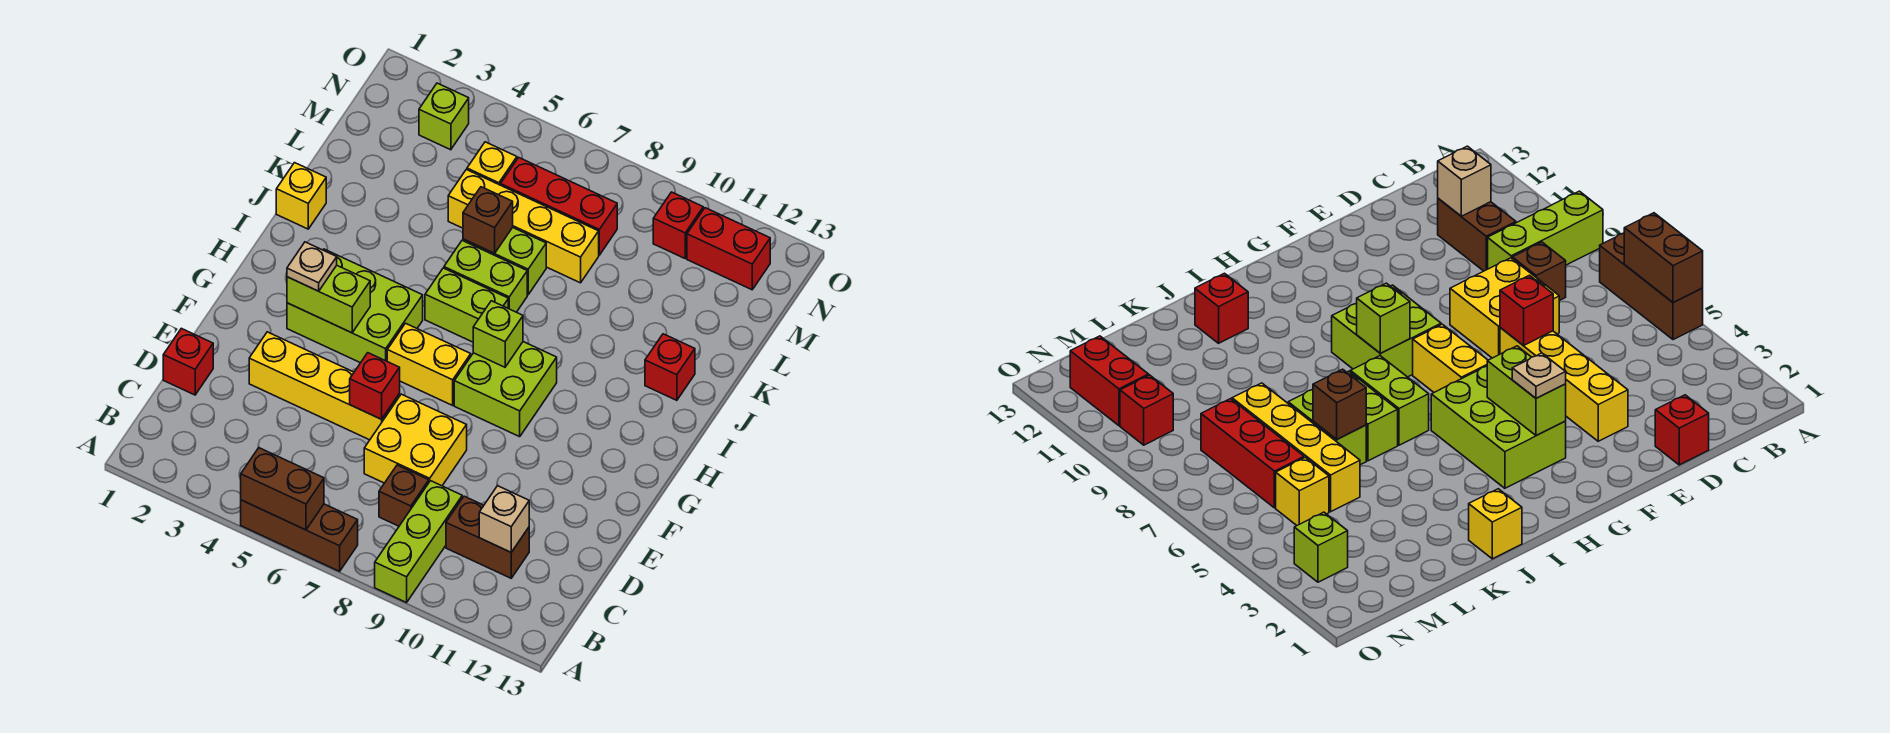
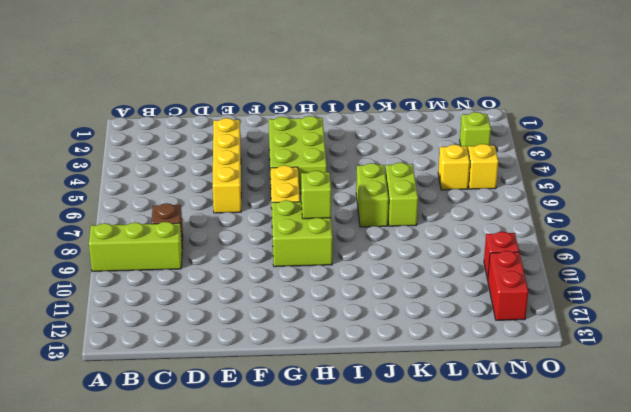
yellow brick N5 level 1 -> yellow brick J1 level 1
none -> brown brick A5:A7 level 1
none -> brown brick C10:C11 level 1
none -> red brick D1 level 1

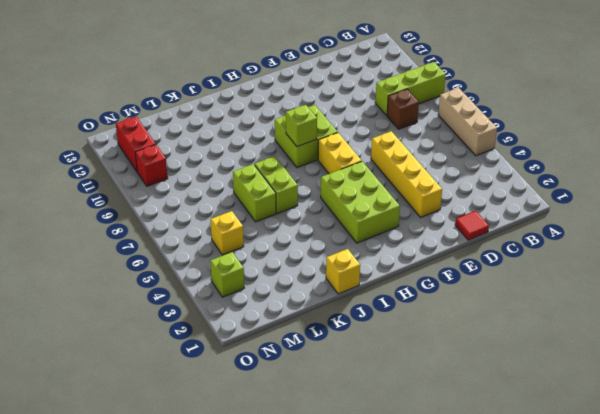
tan brick A5:A7 level 1 -> brown brick A5:A7 level 1
red tile D1 level 1 -> red brick D1 level 1
none -> brown brick C10:C11 level 1
none -> yellow brick D7:E8 level 1
none -> lime brick I6:I7 level 1

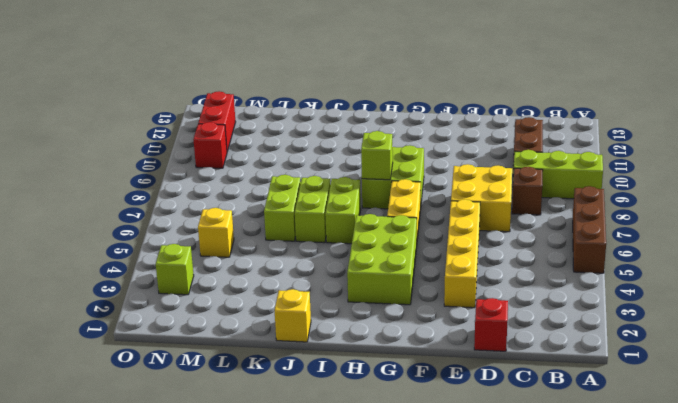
none -> red brick J12 level 1
none -> yellow brick L5:L8 level 1
none -> red brick M6:M8 level 1

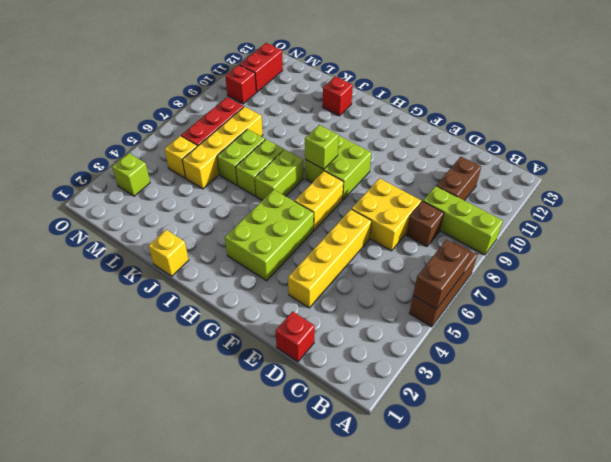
none -> tan brick C11 level 2
none -> red brick E6 level 2
none -> lime brick G3:G4 level 2

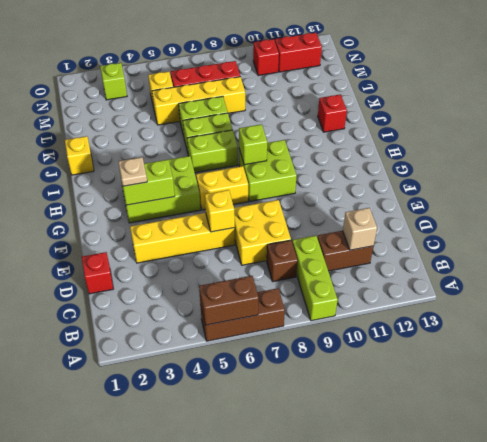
yellow brick E6 level 2 -> red brick E6 level 2
none -> brown brick K6 level 2

